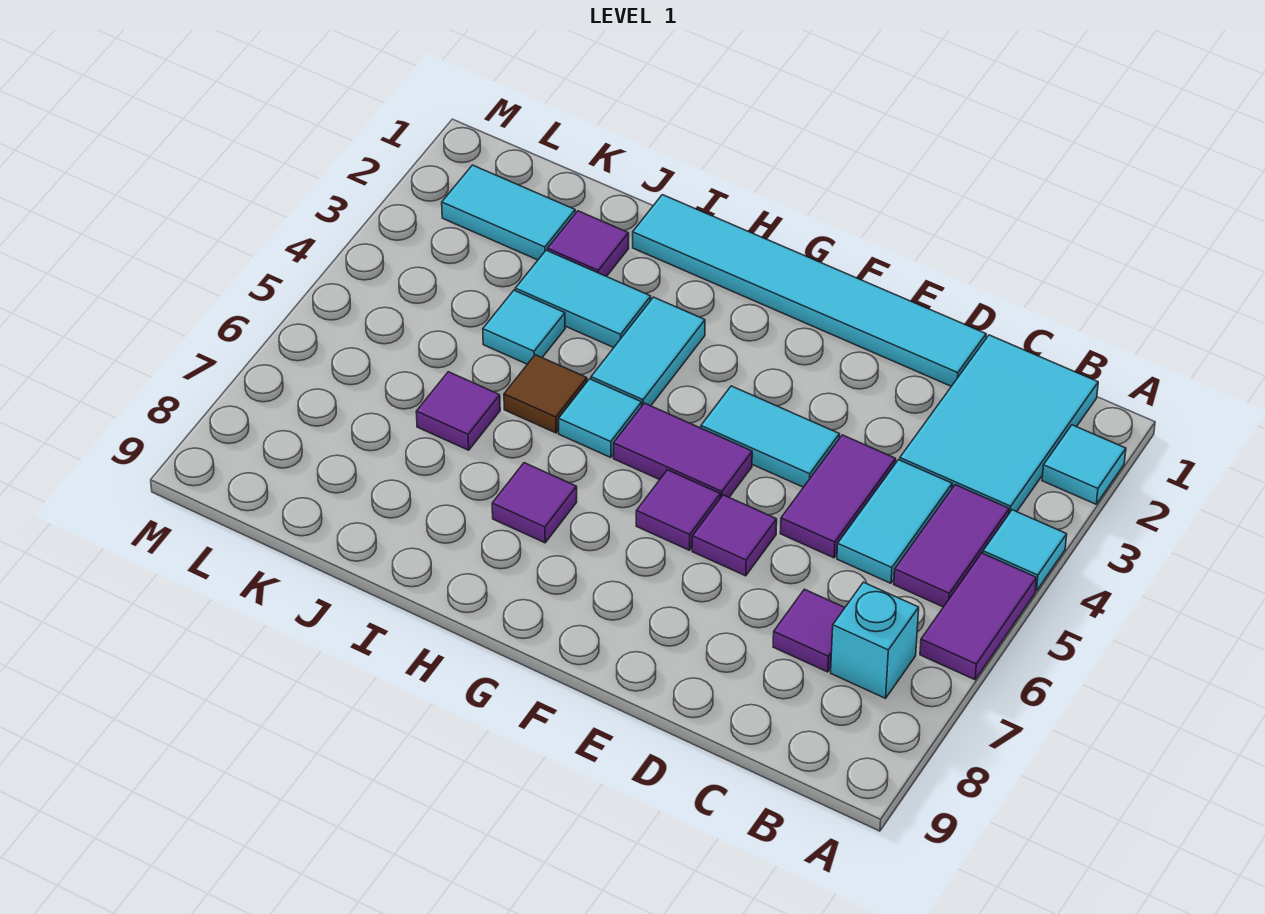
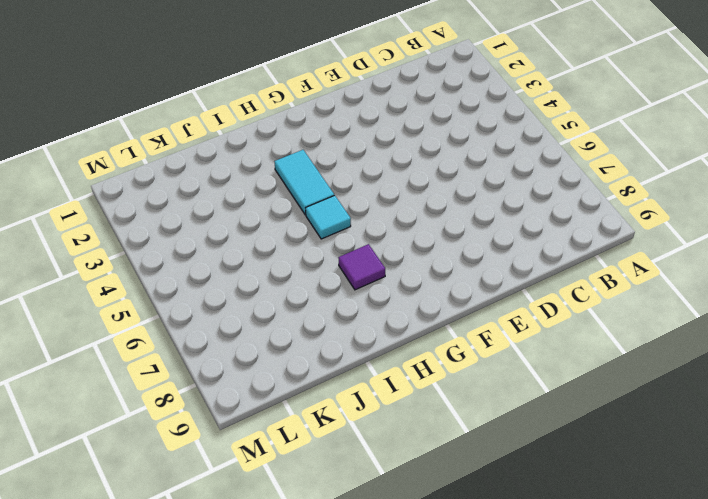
none -> cyan tile A2 level 1
none -> cyan tile A4 level 1
none -> purple tile A5:A6 level 1

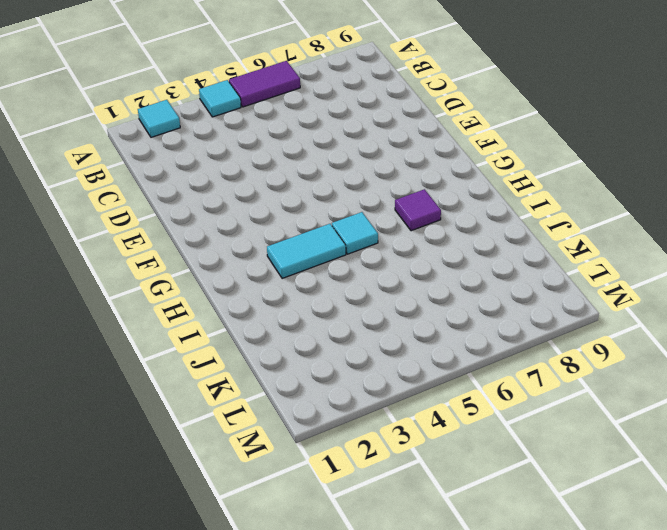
none -> cyan tile B1:C3 level 1
none -> purple tile B4:B5 level 1
none -> cyan brick B7 level 1

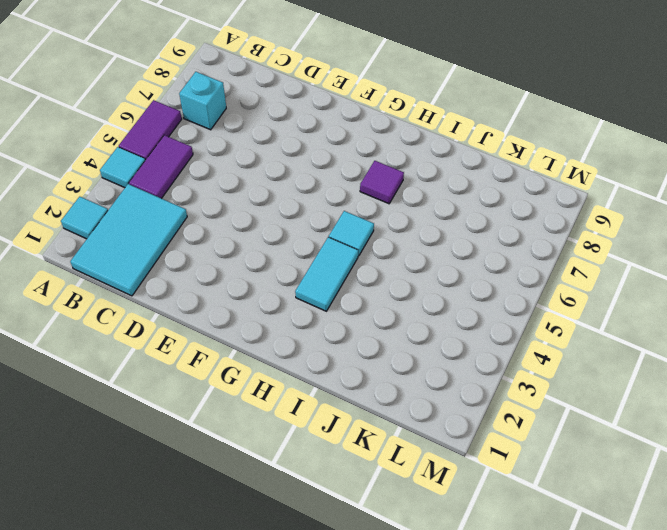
none -> cyan tile C4:C5 level 1
none -> purple tile C7 level 1
none -> cyan tile D1:I1 level 1

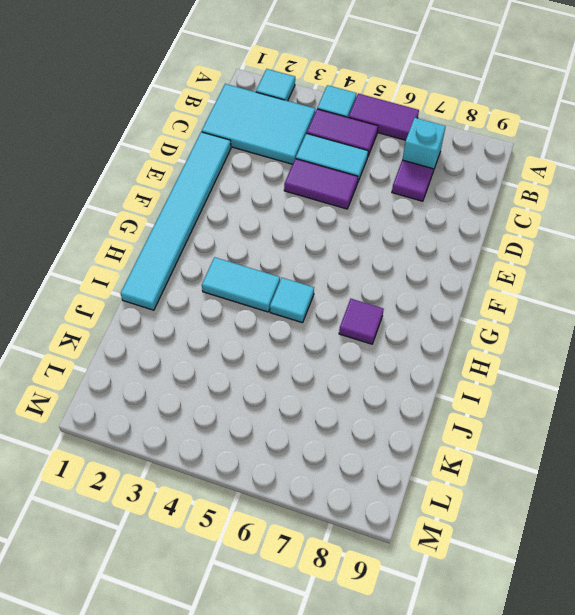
none -> cyan tile E4:F4 level 1
none -> purple tile E6 level 1
none -> purple tile F5:G5 level 1

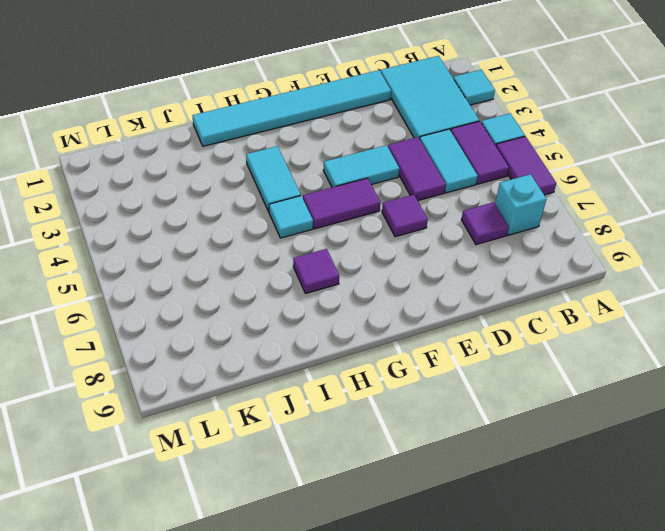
none -> purple tile F6 level 1
none -> cyan tile I3:J3 level 1
none -> brown tile I5 level 1

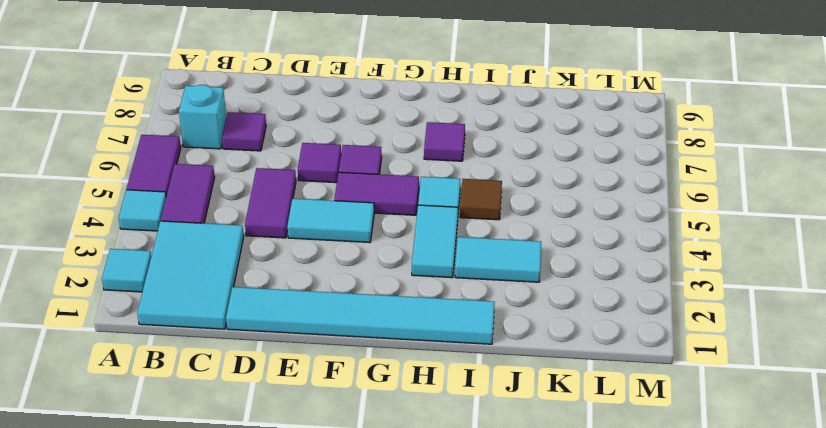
none -> cyan tile C4:C5 level 1
none -> purple tile J2 level 1
none -> cyan tile J4 level 1

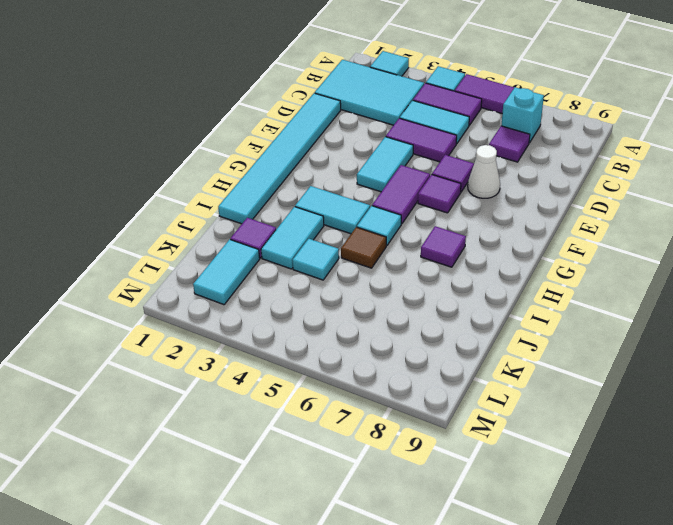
white cone E7 level 1 -> none
none -> purple tile J6 level 1

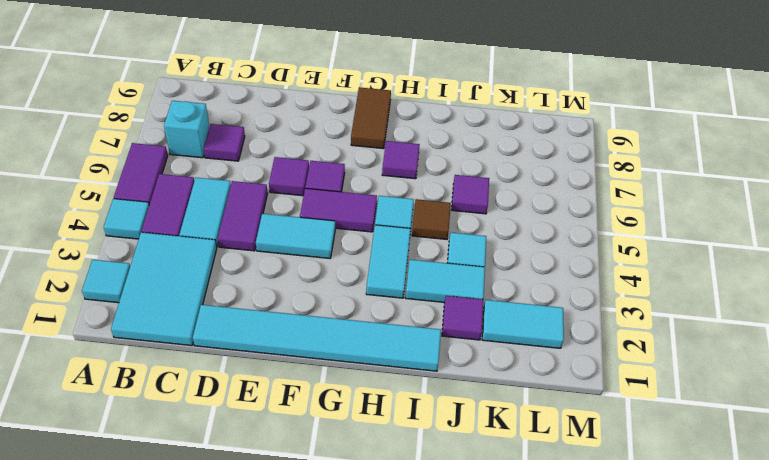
brown tile G8:G9 level 1 -> none

